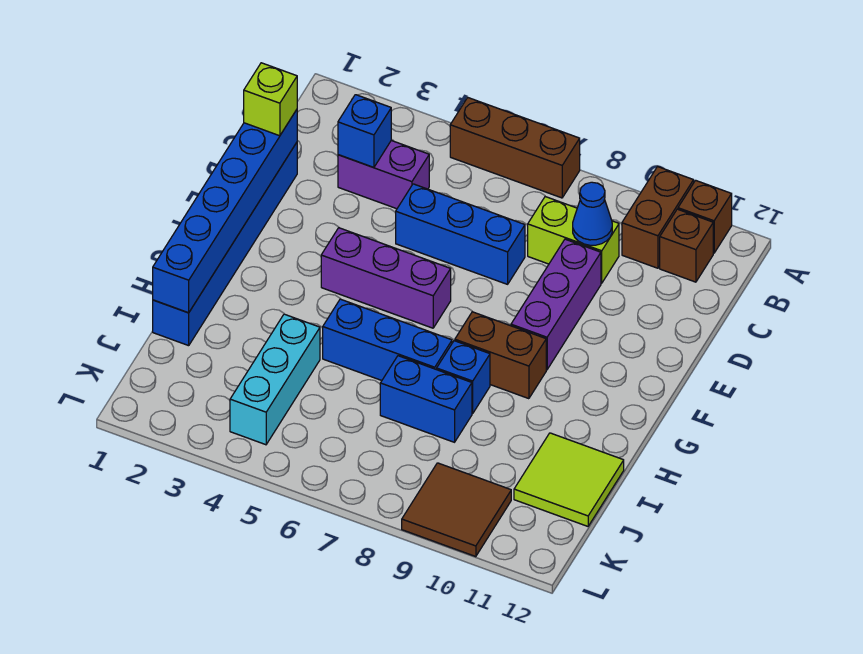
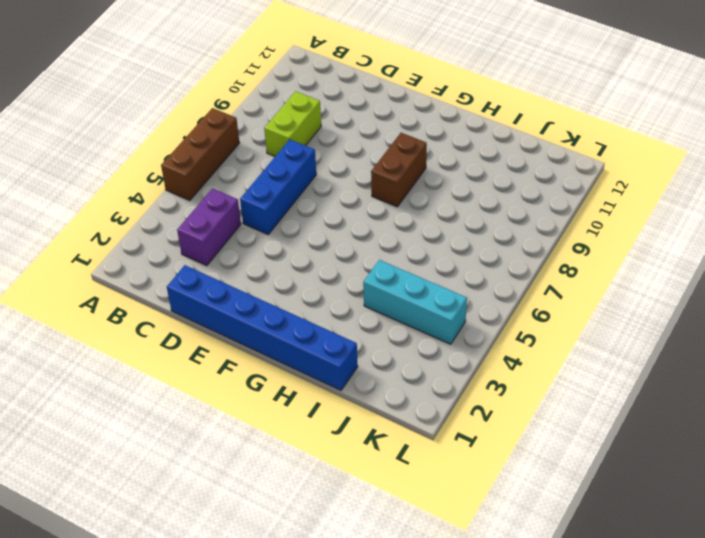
none -> brown brick A10:B10 level 1
none -> brown brick A11 level 1
none -> brown brick B11 level 1

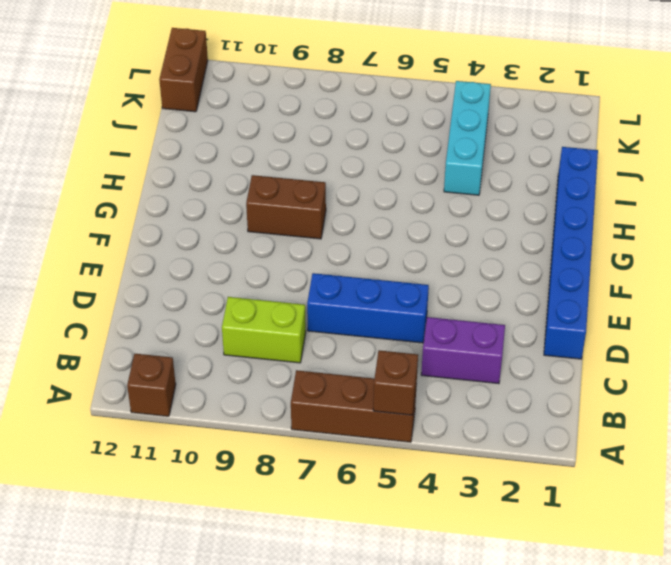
brown brick A5 level 2 -> brown brick B11 level 1
brown brick K12:L12 level 1 -> brown brick A10:B10 level 1
none -> purple brick D9:F9 level 1
none -> purple brick F4:F6 level 1
none -> blue brick H5:H7 level 1

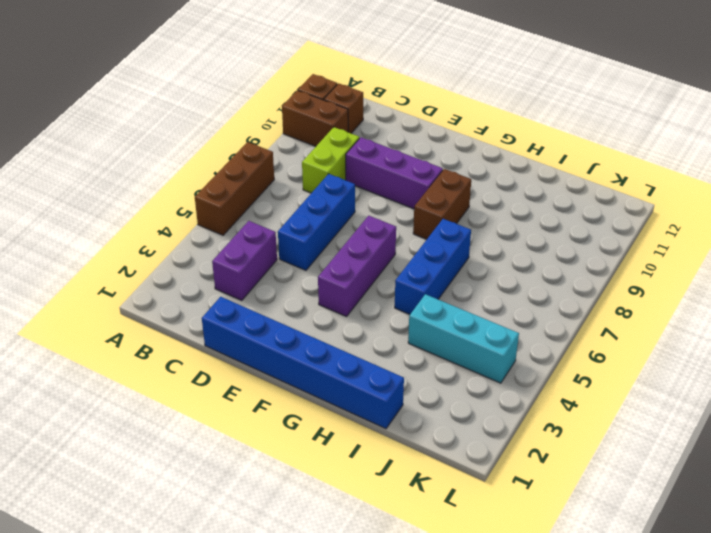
none -> blue brick H8 level 1
none -> blue brick I7:I8 level 1
none -> lime tile I11:J12 level 1

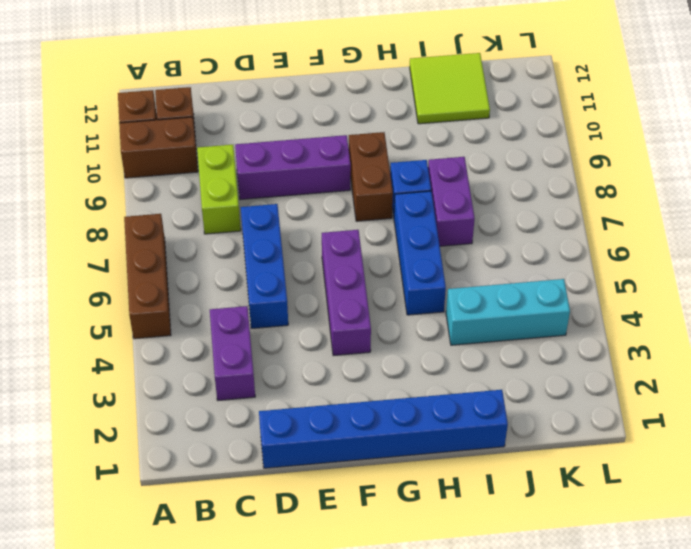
purple brick I7:I8 level 1 -> blue brick I7:I8 level 1
none -> brown tile K9:L10 level 1
none -> blue brick C3 level 2
none -> blue cone C9 level 2

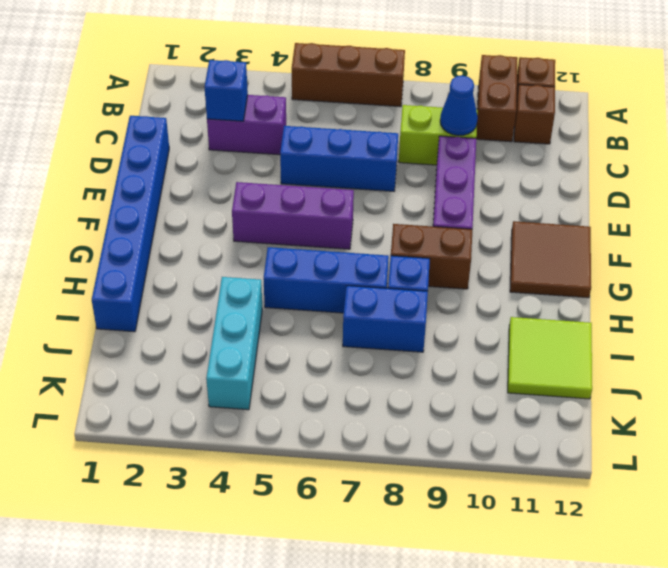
brown tile F11:G12 level 1 -> brown tile K9:L10 level 1
none -> blue brick D1:I1 level 2
none -> lime brick D1 level 3

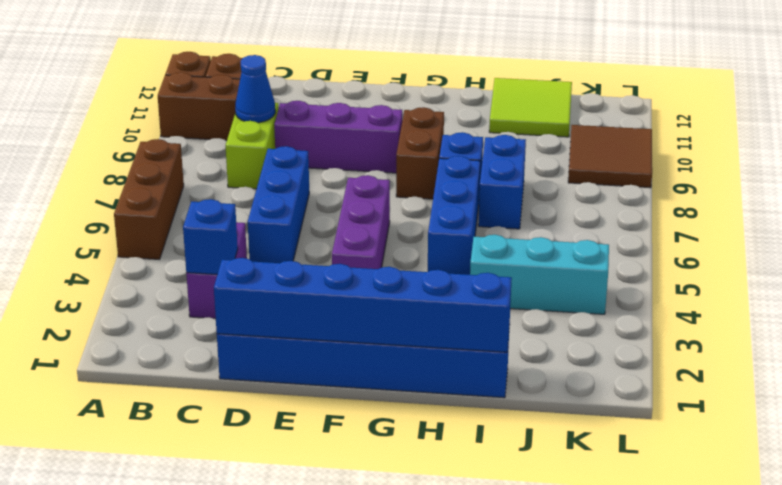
none -> lime brick D1 level 3

